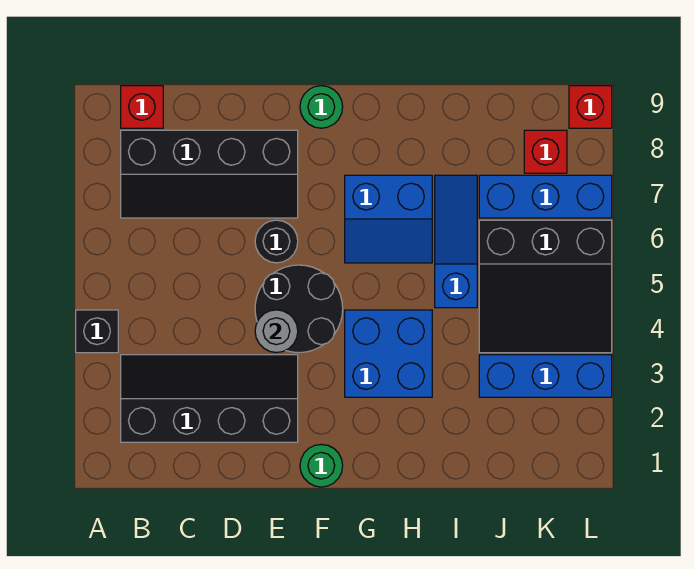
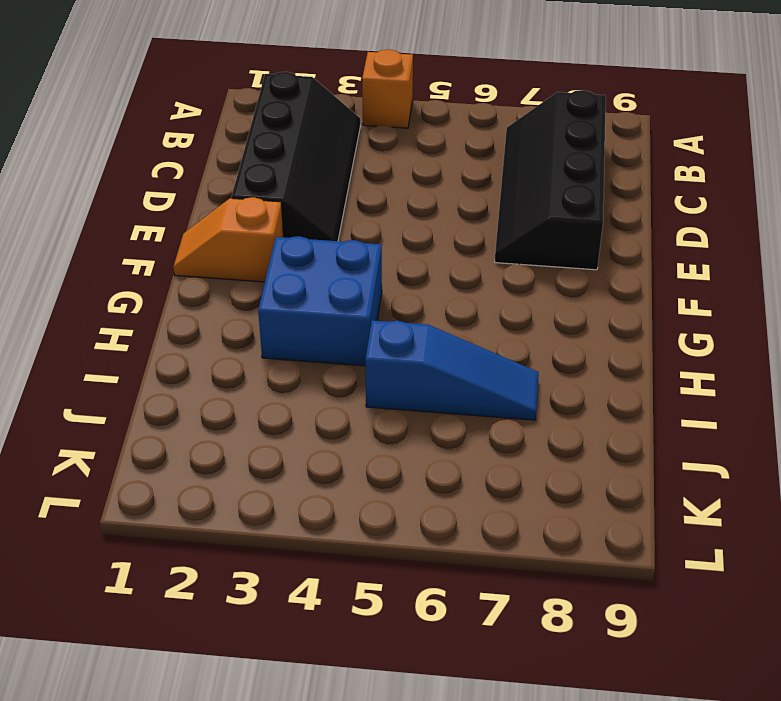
orange brick A4 level 1 -> black brick A4 level 1
orange slope F1:F2 level 1 top 2 -> green round brick F1 level 1
none -> red brick B9 level 1
none -> black round brick E4:F5 level 1
none -> black round brick E6 level 1

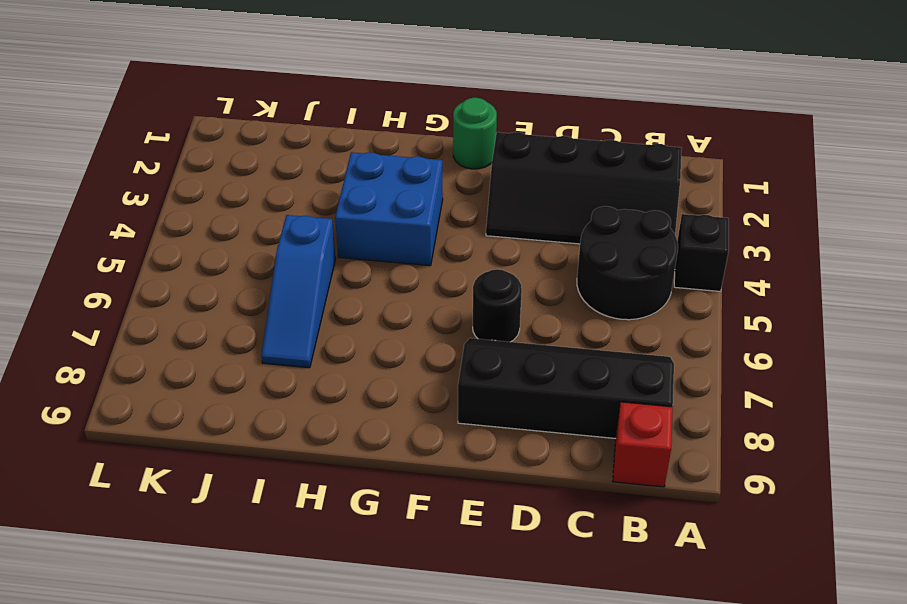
black round brick B4:C5 level 1 -> black round brick E4:F5 level 1
none -> green round brick F9 level 1
none -> blue slope G6:H7 level 1 top 7
none -> blue brick J3:L3 level 1

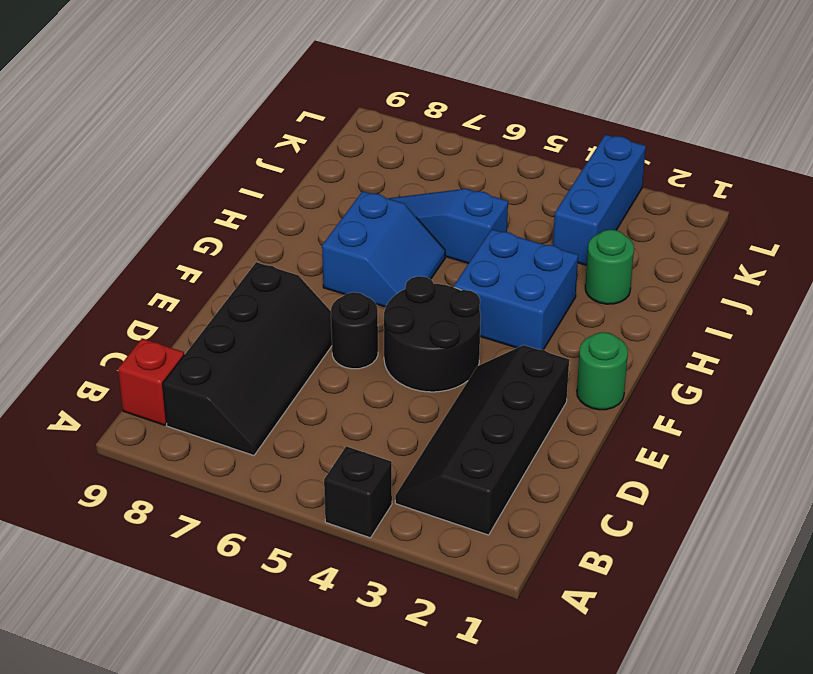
green round brick I2 level 1 -> green round brick F9 level 1
none -> black slope J4:L6 level 1 top 6
none -> blue brick J7:L7 level 1
none -> red brick K8 level 1

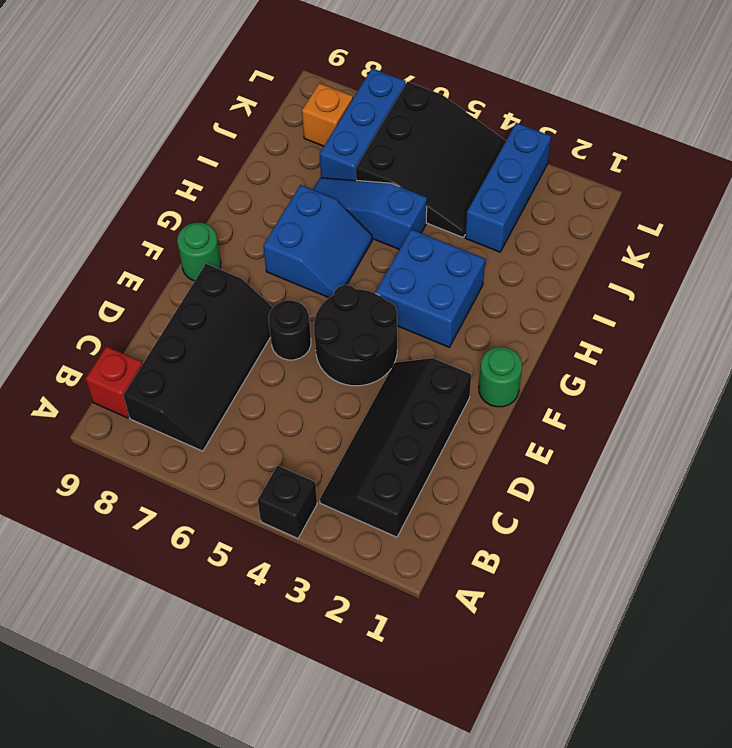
orange brick K8 level 1 -> red brick K8 level 1
none -> red brick L9 level 1
none -> grey round brick E4 level 2

